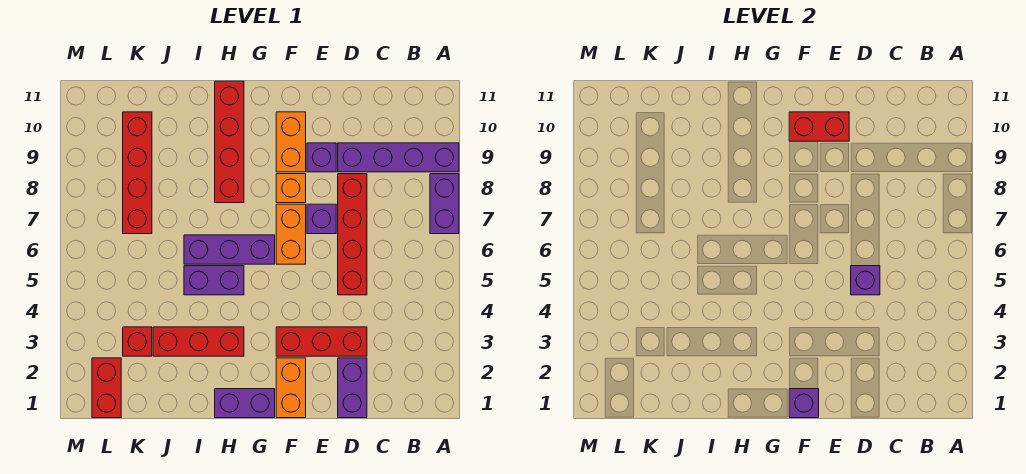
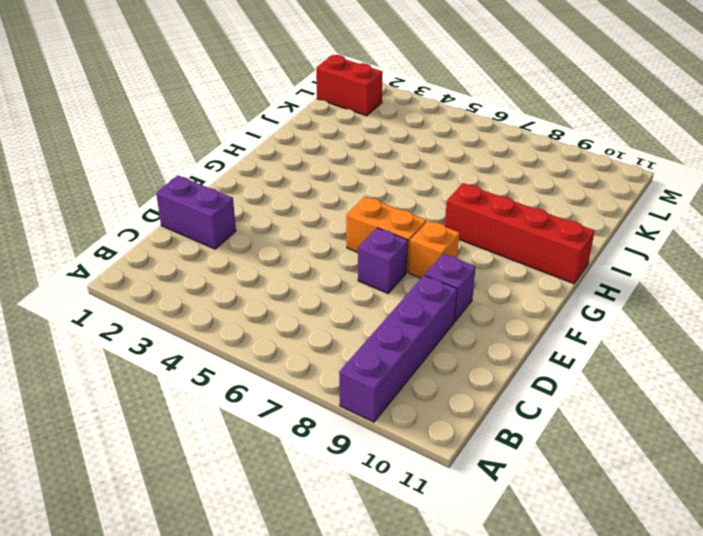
none -> purple brick A7:A8 level 1
none -> red brick D3:F3 level 1
none -> red brick D5:D8 level 1

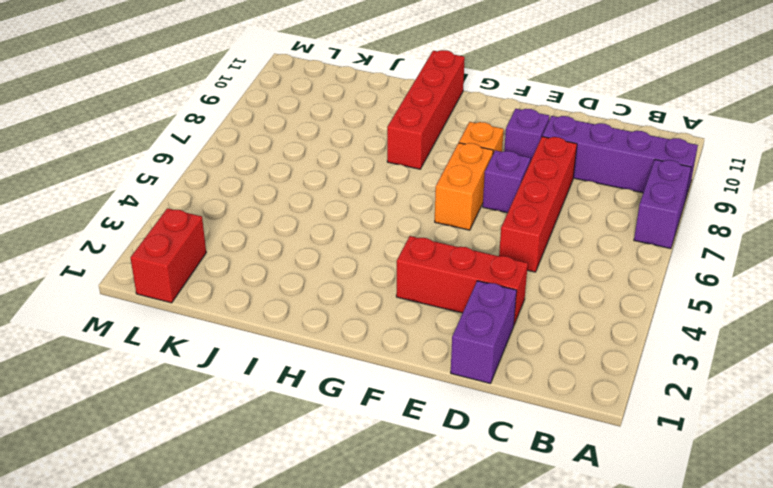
none -> orange brick F1:F2 level 1
none -> orange brick F9:F10 level 1
none -> purple brick G1:H1 level 1

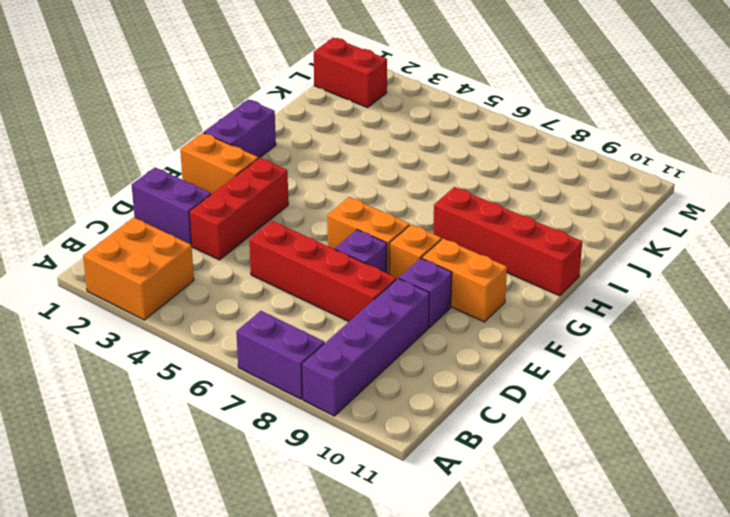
orange brick A2:B3 level 1 -> none
none -> purple brick G6:I6 level 1
none -> red brick H3:J3 level 1
none -> purple brick H5:I5 level 1

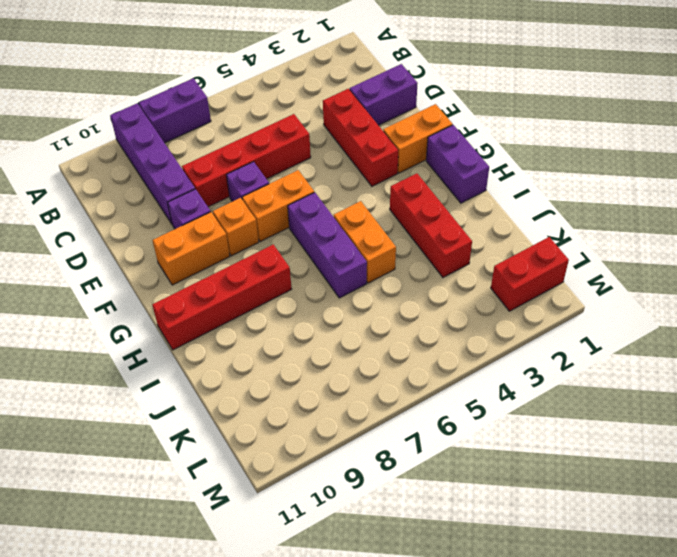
orange brick H5:I5 level 1 -> purple brick H5:I5 level 1
none -> red brick K3 level 1
none -> red brick K7:K10 level 1
none -> purple brick D5 level 2

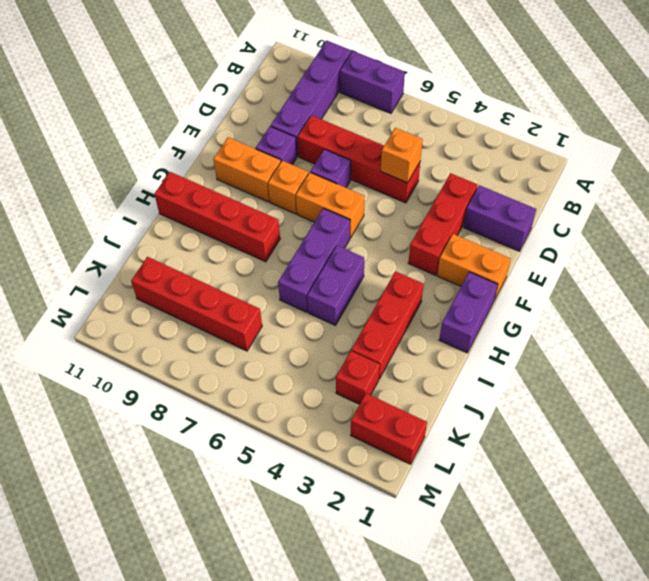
orange brick D5 level 2 -> purple brick D5 level 2
none -> red brick E10:F10 level 2
none -> purple brick F1 level 2

